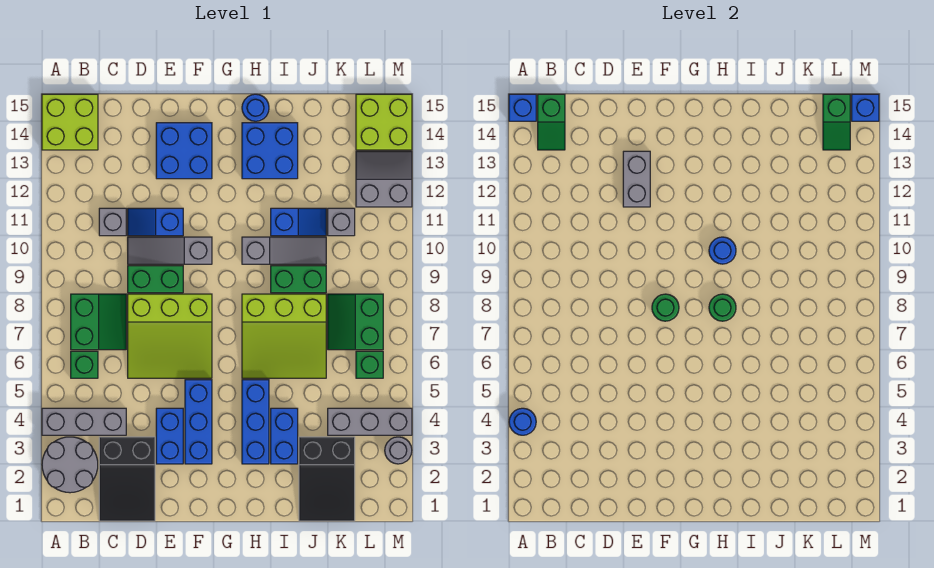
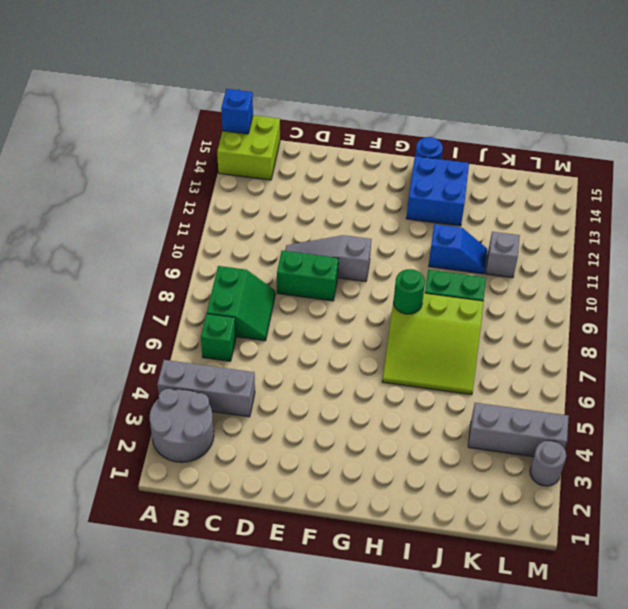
none -> black slope C1:D3 level 1 top 3
none -> grey brick C11 level 1
none -> lime slope D6:F8 level 1 top 8
none -> blue slope D11:E11 level 1 top E

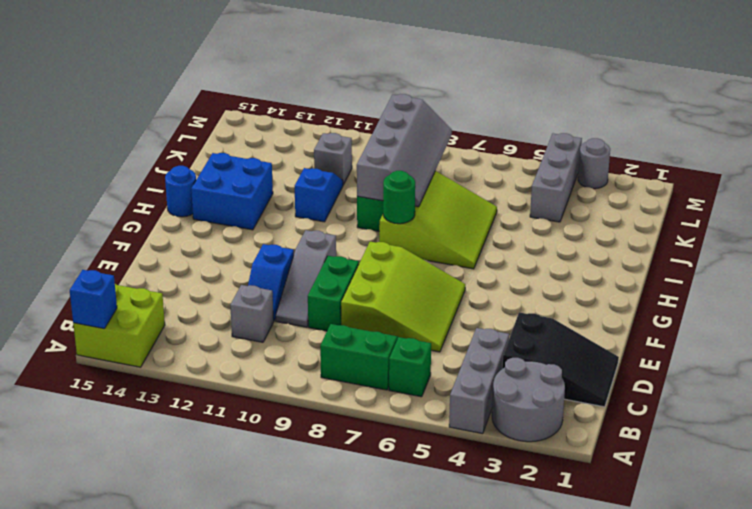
grey slope I8:L9 level 2 top 9 -> none
none -> blue brick E3:E4 level 1
none -> blue brick E13:F14 level 1
none -> blue brick F3:F5 level 1
none -> blue brick H3:H5 level 1

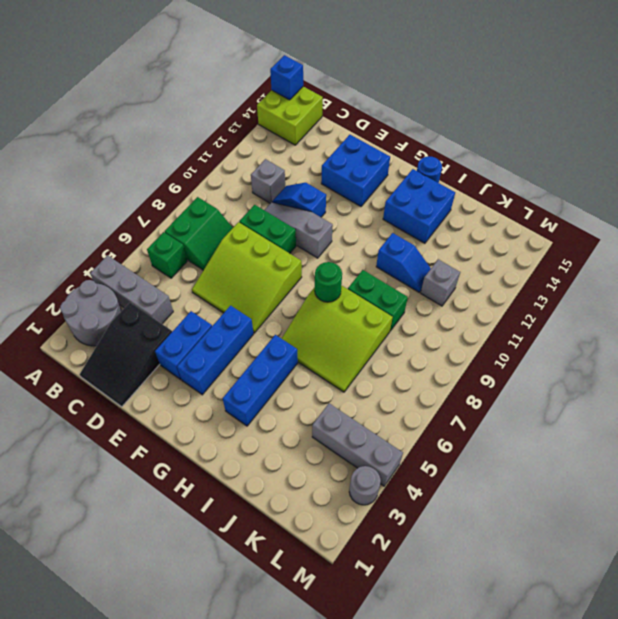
none -> grey slope H10:J10 level 1 top H
none -> blue brick I3:I4 level 1
none -> black slope J1:K3 level 1 top 3
none -> green slope K7:L8 level 1 top L

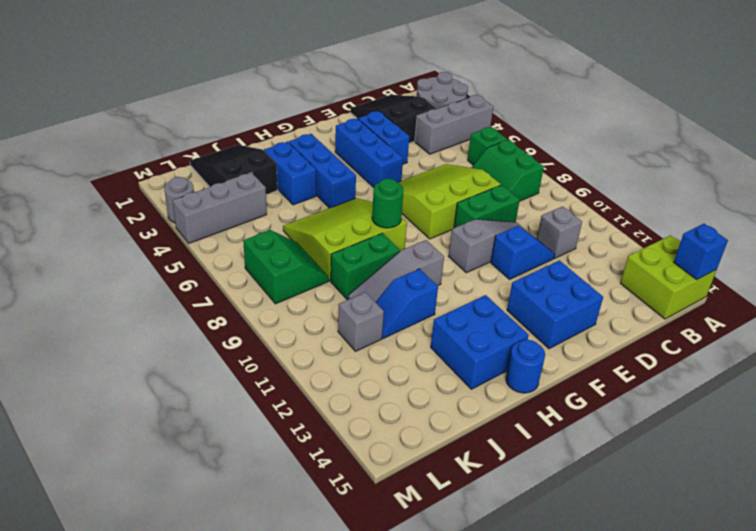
none -> green brick L6 level 1
none -> grey slope L12:M13 level 1 top 12
none -> lime brick L14:M15 level 1
none -> blue round brick A4 level 2

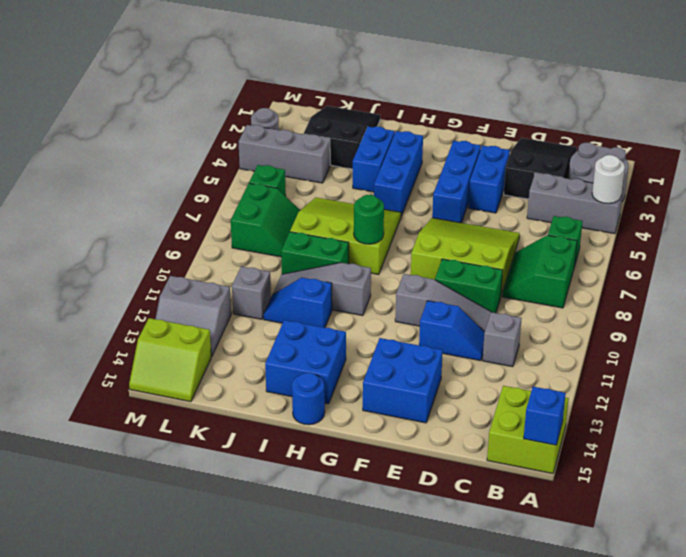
white round brick A4 level 2 -> blue round brick A4 level 2
lime slope L14:M15 level 1 top 14 -> lime brick L14:M15 level 1
none -> green slope B14:B15 level 2 top 15
none -> grey brick E12:E13 level 2
none -> green round brick F8 level 2
none -> blue round brick H10 level 2

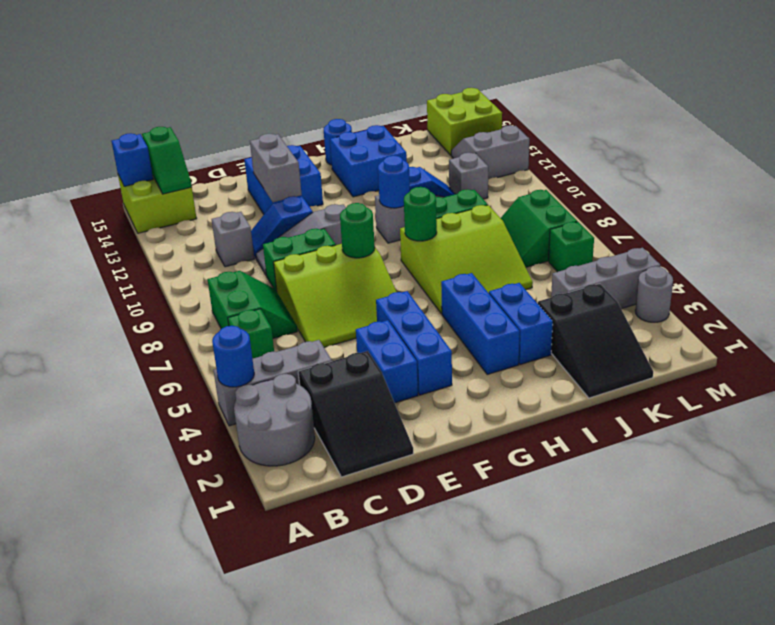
none -> green slope L14:L15 level 2 top 15
none -> blue brick M15 level 2

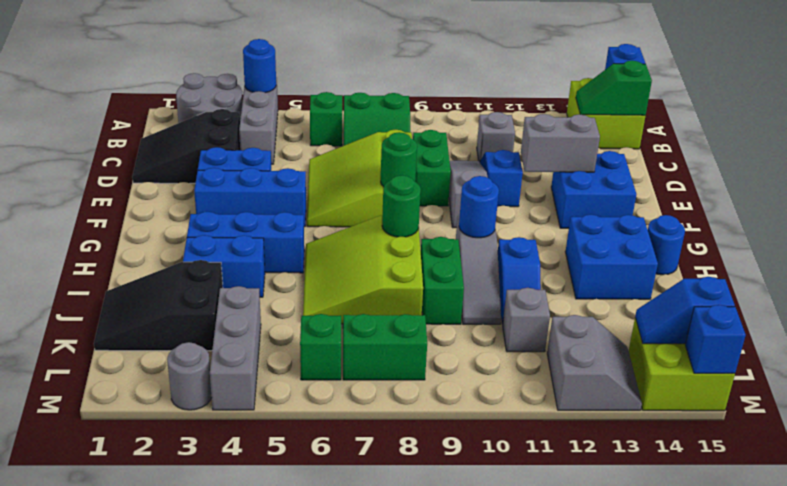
blue slope L14:L15 level 2 top 15 -> green slope L14:L15 level 2 top 15

